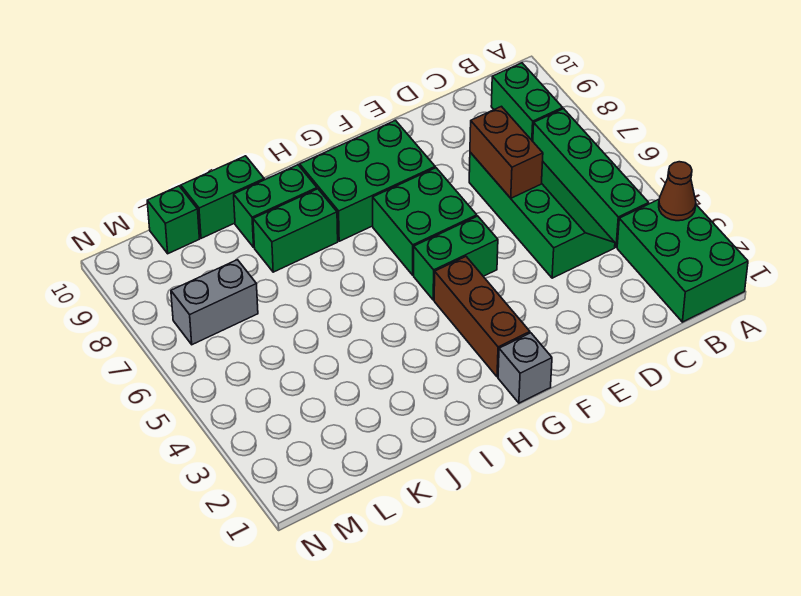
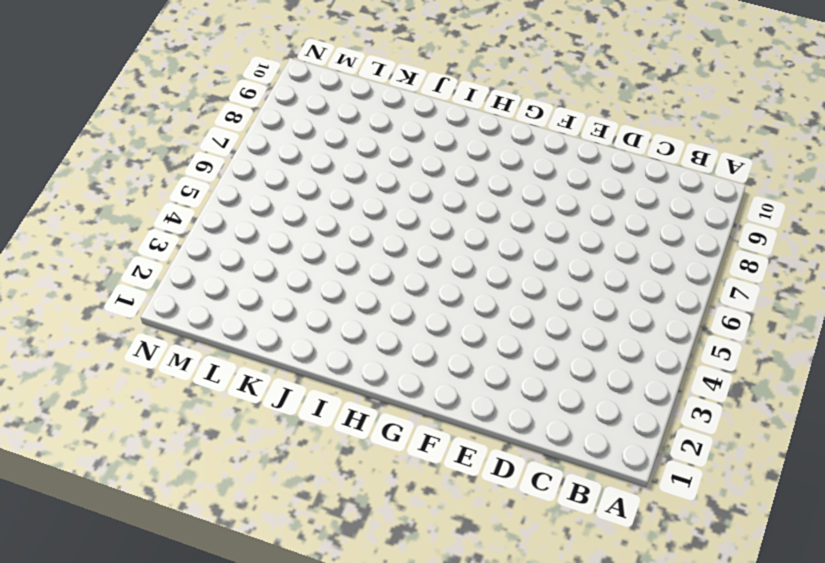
none -> green brick A1:B3 level 1
none -> green brick B4:B7 level 1
none -> green brick B8:B9 level 1

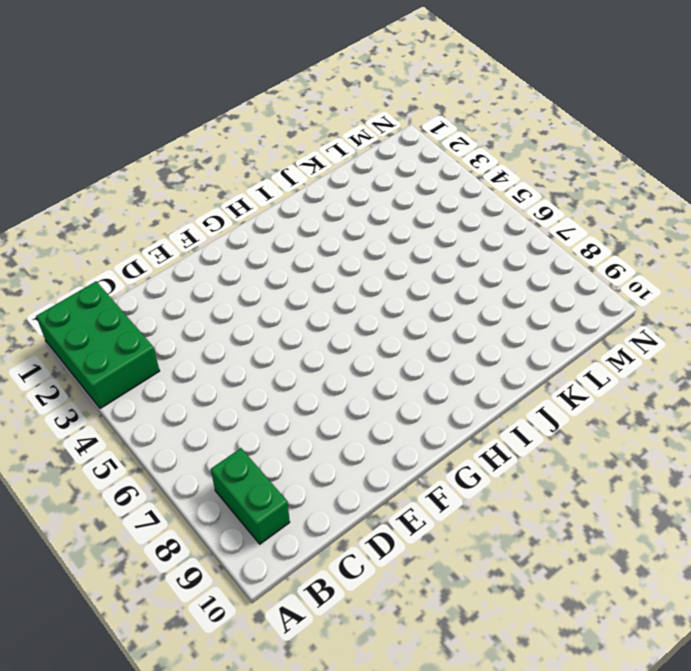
none -> green brick B4:B7 level 1
none -> green slope C4:D7 level 1 top D
none -> green brick F5:G5 level 1

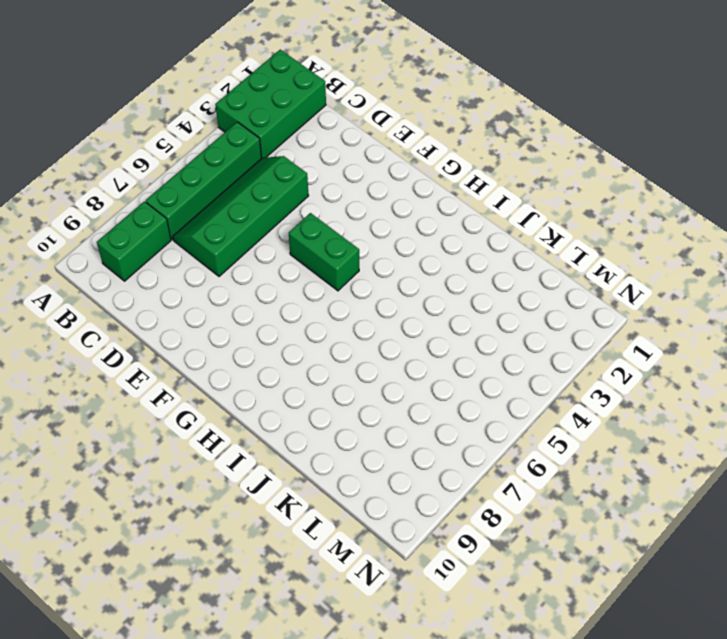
none -> green brick F6:G7 level 1
none -> green brick F8:H9 level 1
none -> grey brick G1 level 1

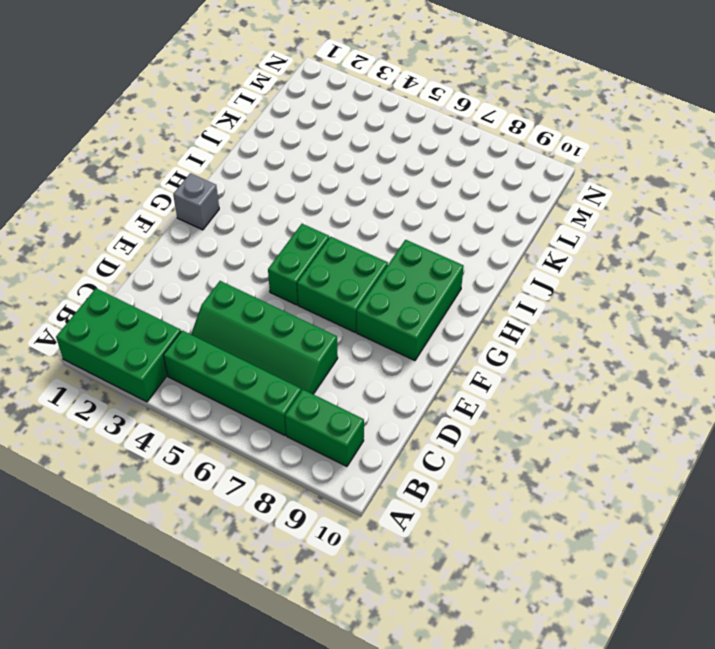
none -> brown brick G2:G4 level 1
none -> green brick I8:J8 level 1
none -> green brick I9:J9 level 1

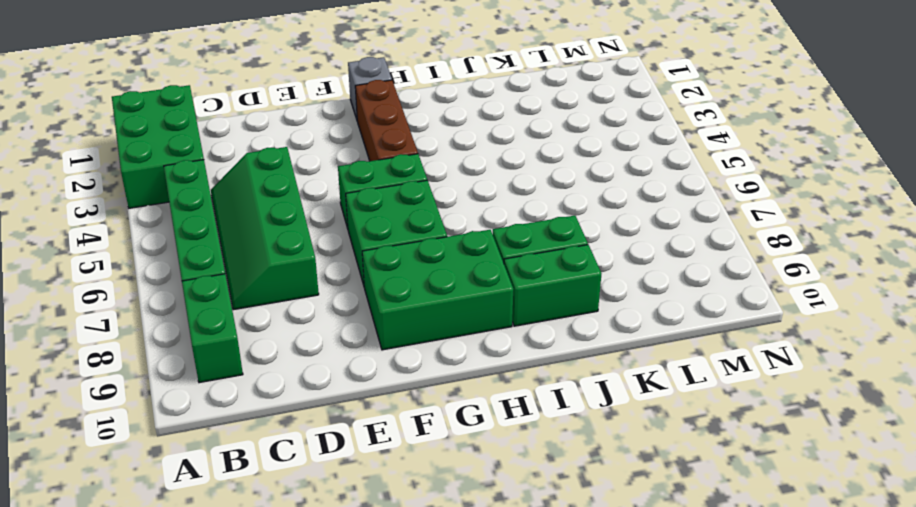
none -> green brick J10:K10 level 1
none -> grey brick L7:M7 level 1
none -> green brick L10 level 1

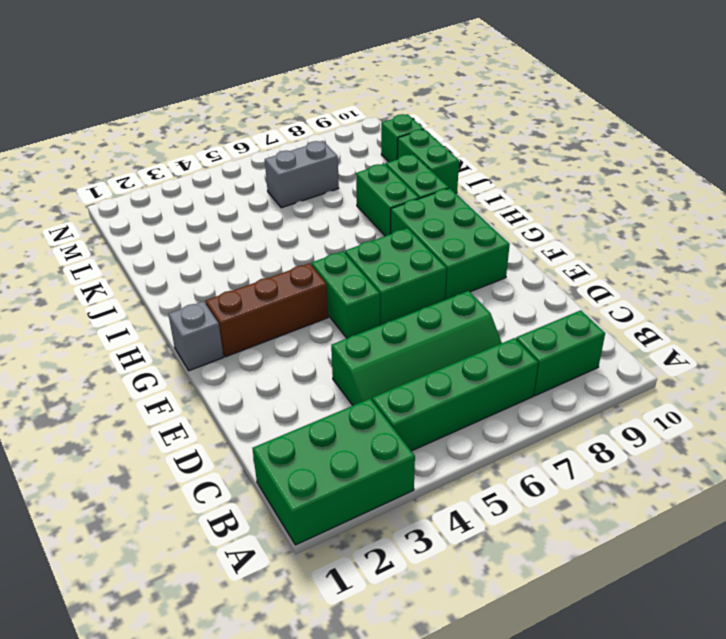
grey brick L6:L7 level 1 -> grey brick L7:M7 level 1
none -> brown cone A3 level 2
none -> brown brick D6:D7 level 2

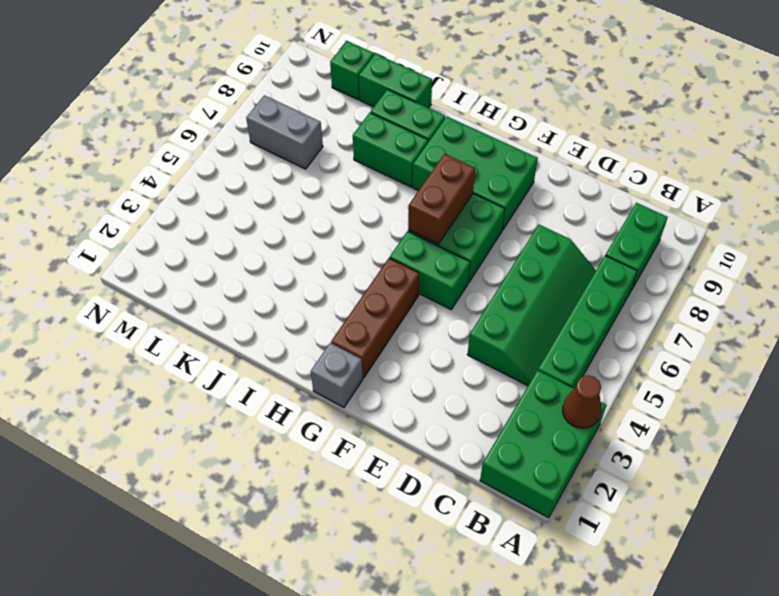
brown brick G6:G7 level 2 -> brown brick D6:D7 level 2

